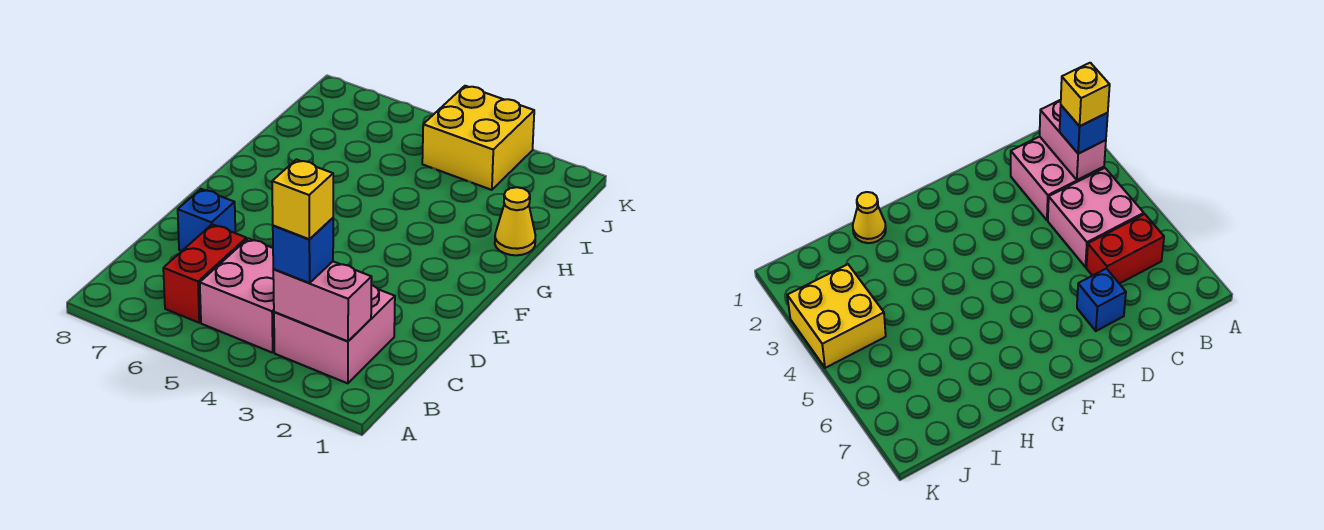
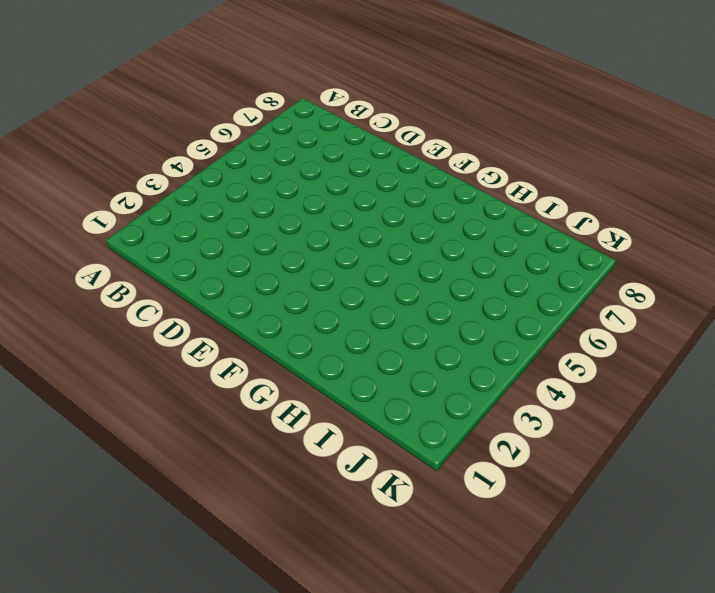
none -> pink brick B2:C3 level 1
none -> pink brick B4:C5 level 1

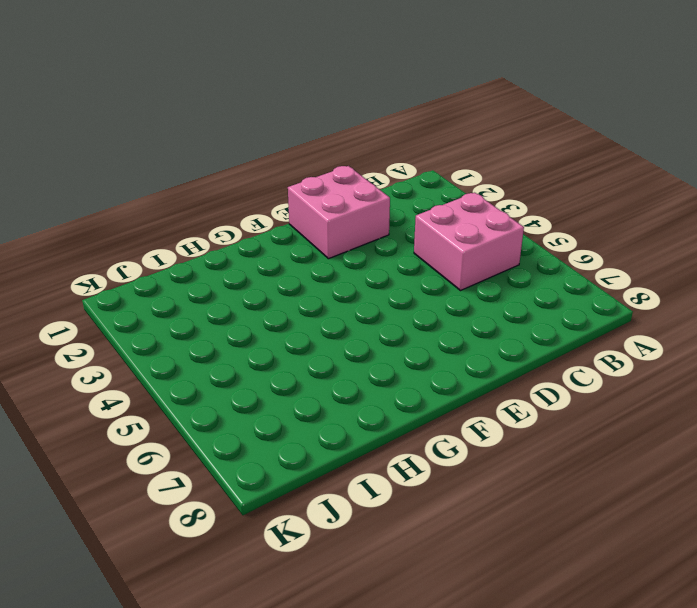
pink brick D1:E2 level 1 -> pink brick B2:C3 level 1
none -> red brick B6:C6 level 1
none -> blue brick D7 level 1

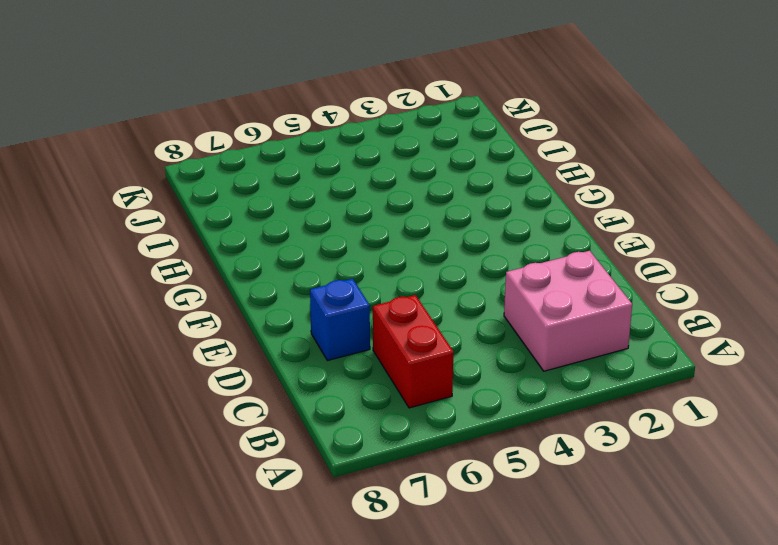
none -> pink brick B4:C5 level 1
none -> yellow cone H1 level 1

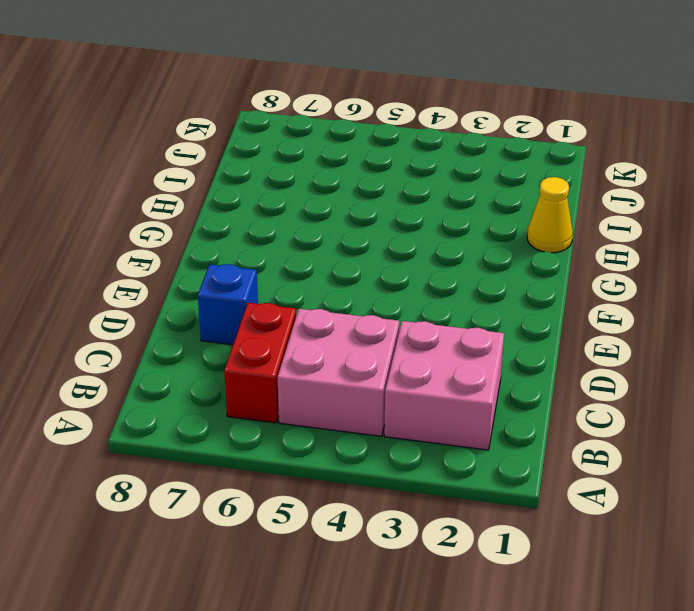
none -> yellow brick J3:K4 level 1
none -> pink brick B2:B3 level 2

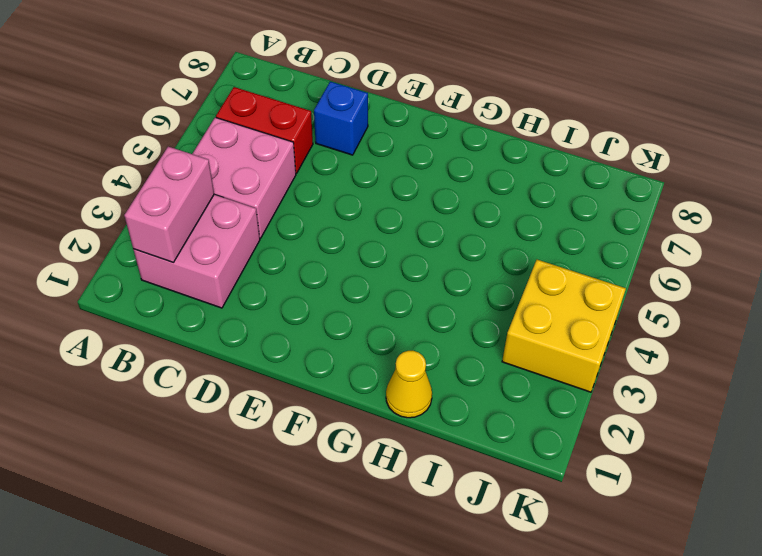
none -> blue brick B3 level 3
none -> yellow brick B3 level 4

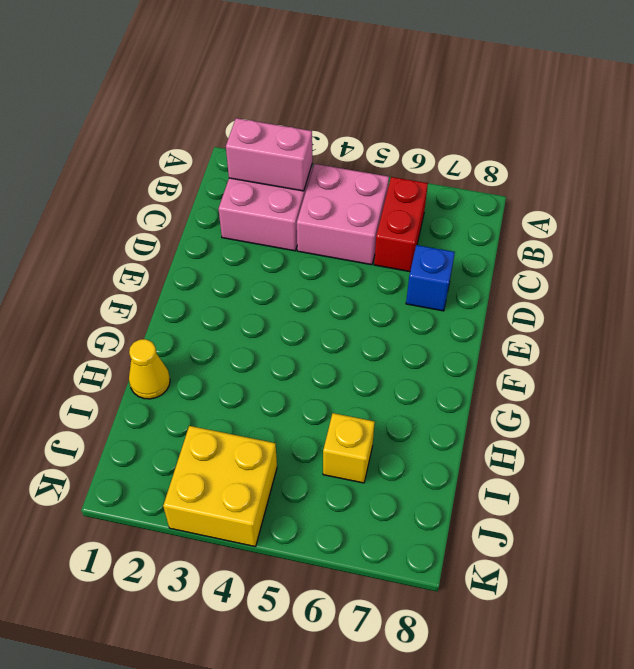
yellow brick I6 level 1 -> yellow brick B3 level 4
none -> blue brick B3 level 3

